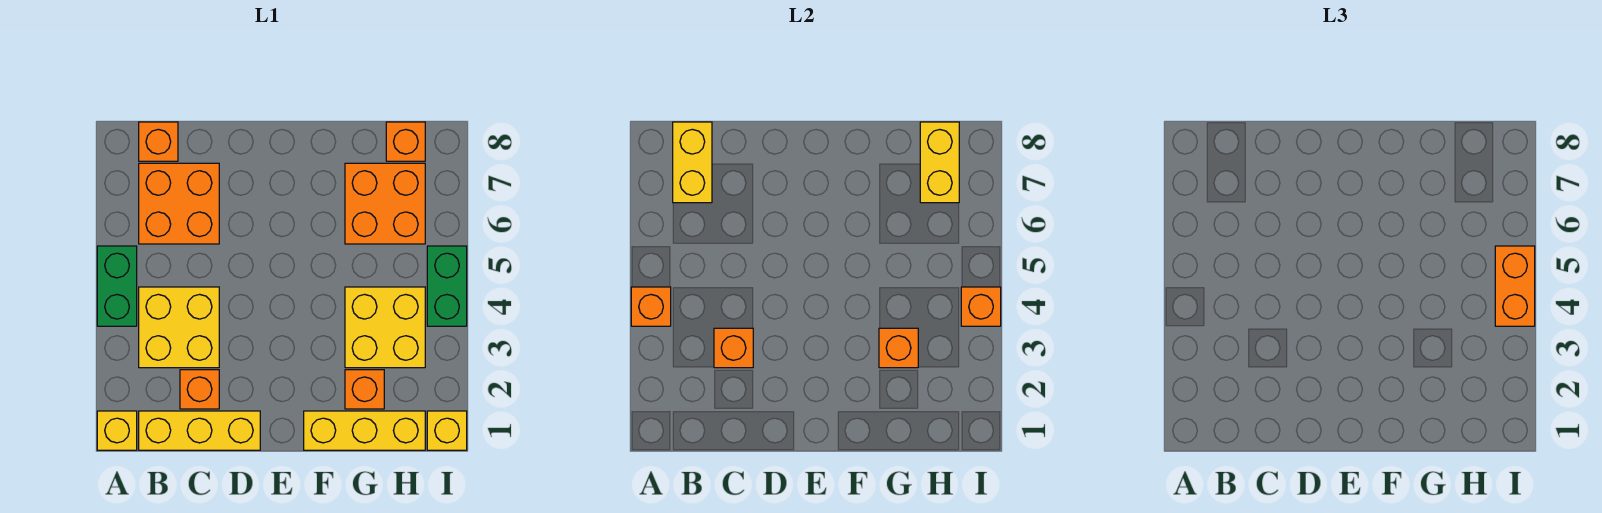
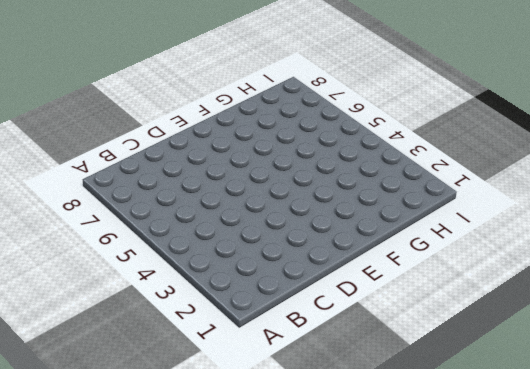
none -> yellow brick A1 level 1
none -> green brick A4:A5 level 1
none -> yellow brick B1:D1 level 1

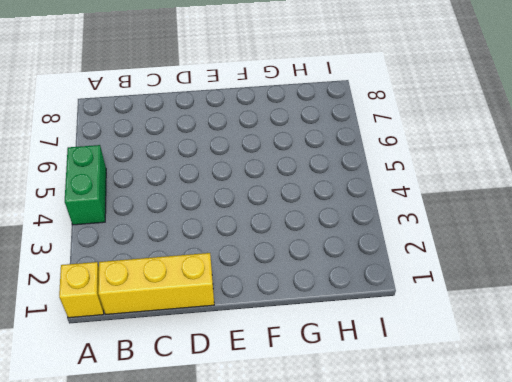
none -> yellow brick B3:C4 level 1
none -> orange brick B6:C7 level 1
none -> orange brick B8 level 1

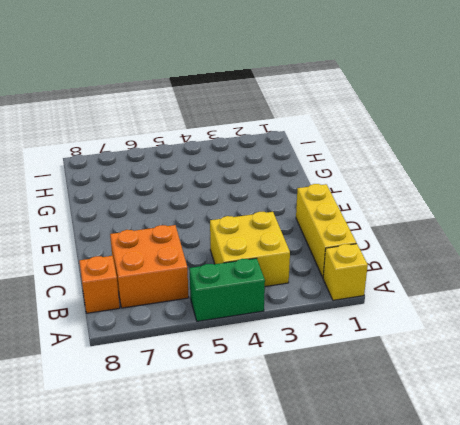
none -> orange brick C2 level 1
none -> yellow brick F1:H1 level 1
none -> orange brick G2 level 1

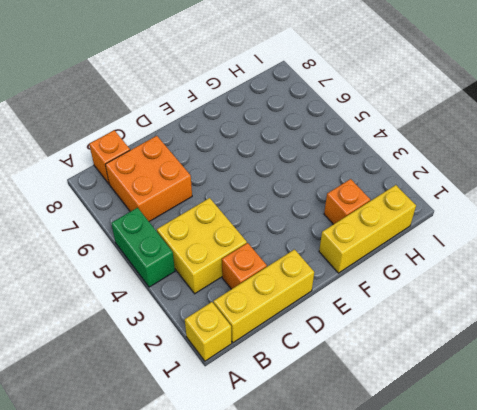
none -> yellow brick G3:H4 level 1
none -> orange brick G6:H7 level 1
none -> orange brick H8 level 1

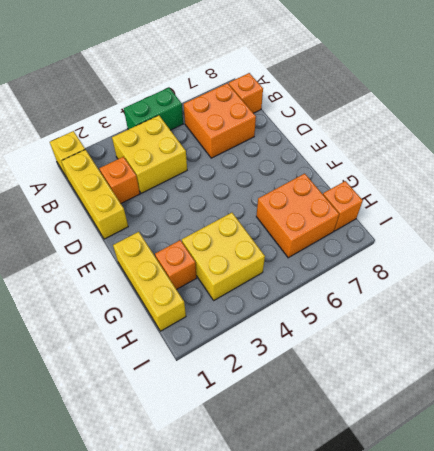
none -> yellow brick I1 level 1
none -> green brick I4:I5 level 1
none -> orange brick A4 level 2

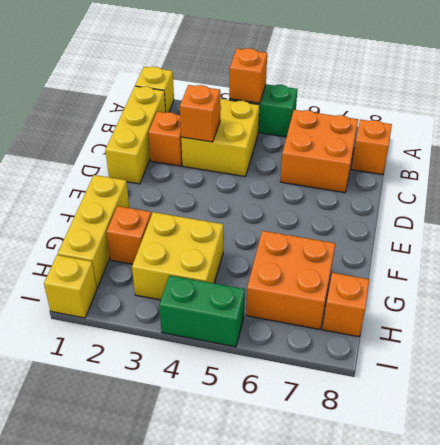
none -> yellow brick B7:B8 level 2
none -> orange brick G3 level 2
none -> yellow brick H7:H8 level 2

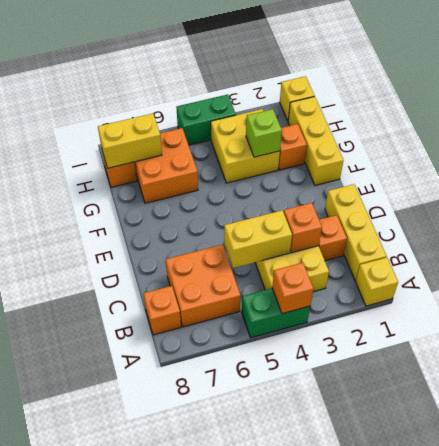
yellow brick C4:C5 level 2 -> yellow brick B7:B8 level 2
lime brick G3 level 2 -> orange brick G3 level 2
none -> orange brick I4 level 2
none -> orange brick I4:I5 level 3

